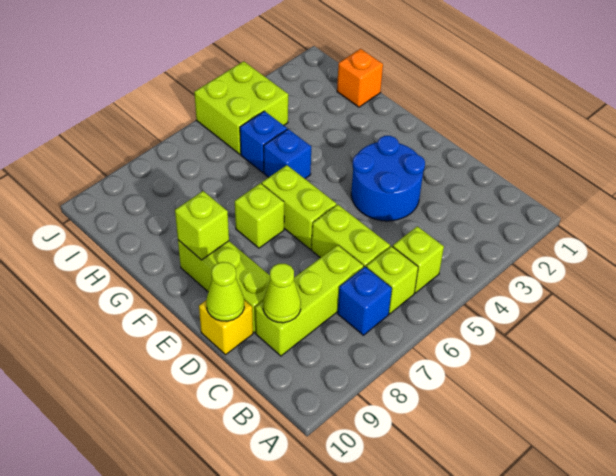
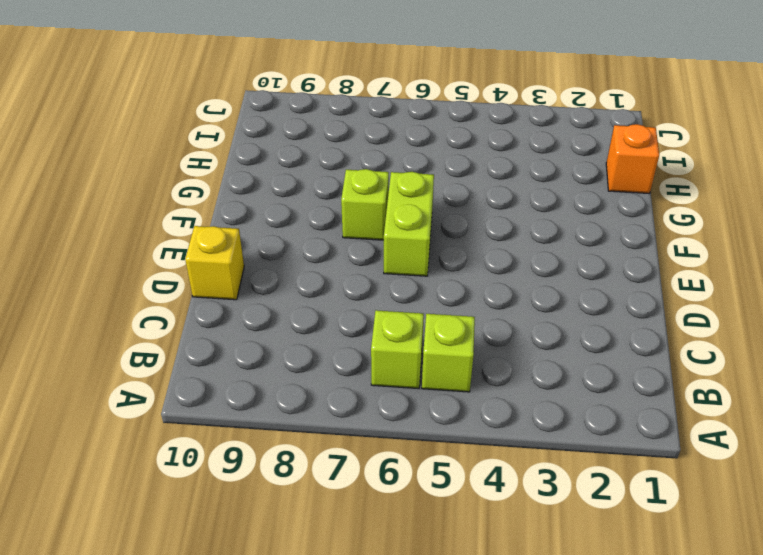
none -> blue brick B7 level 1
none -> lime brick C6:D6 level 1
none -> lime brick C7:C9 level 1

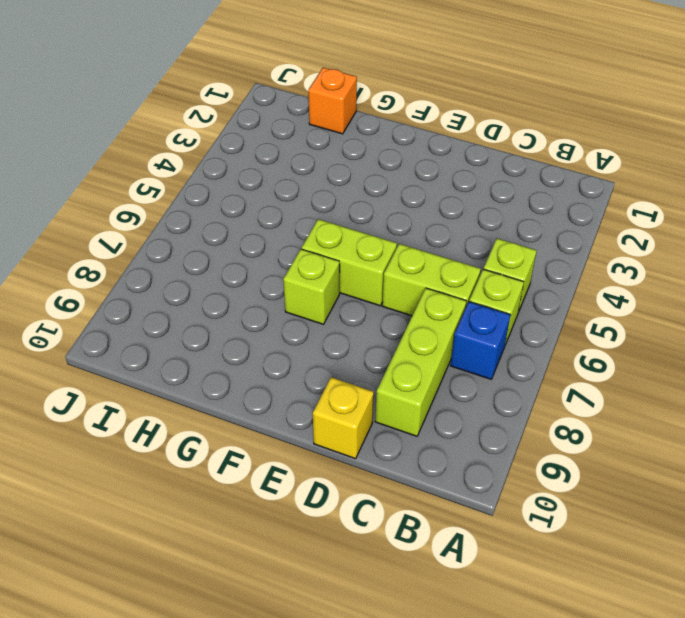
none -> blue round brick D3:E4 level 1
none -> lime brick D9:F9 level 1
none -> blue brick G5 level 1

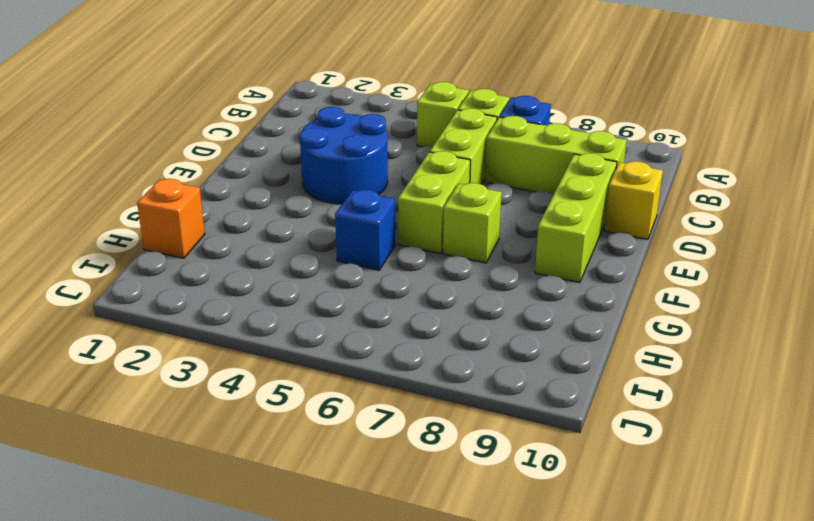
none -> blue brick H5 level 1
none -> lime brick I4:J5 level 1
none -> lime cone C9 level 2

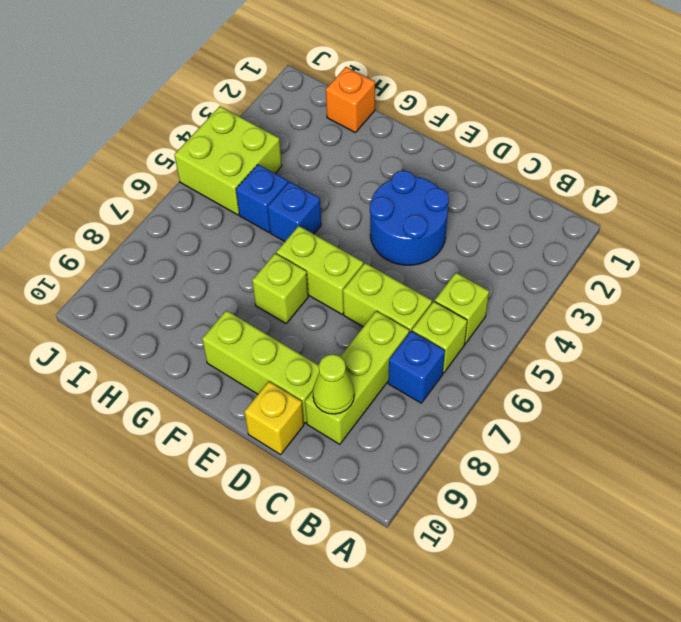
none -> lime cone D10 level 2
none -> lime brick F9 level 2

